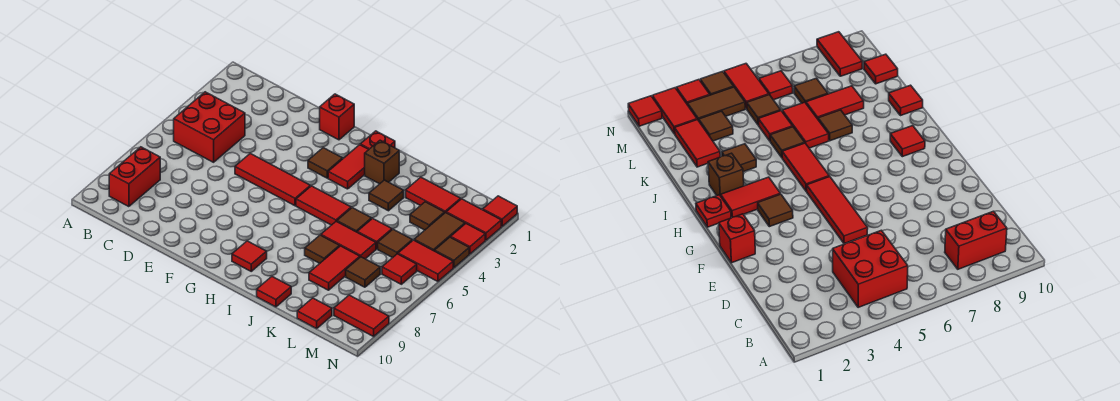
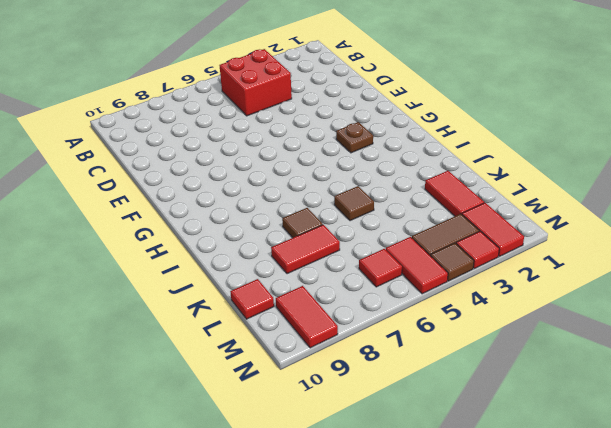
brown plate G3 level 1 -> brown tile G3 level 1
none -> red brick B8:B9 level 1
none -> red tile E5:G5 level 1
none -> red brick F1 level 1
none -> red plate H1 level 1

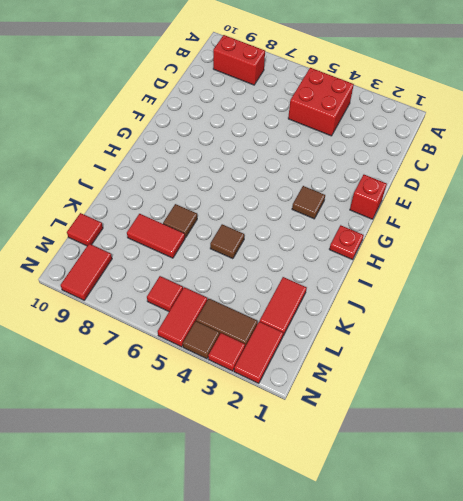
none -> red tile E5:G5 level 1
none -> red tile H2:H3 level 1
none -> red tile H5:I5 level 1
none -> red tile H9 level 1

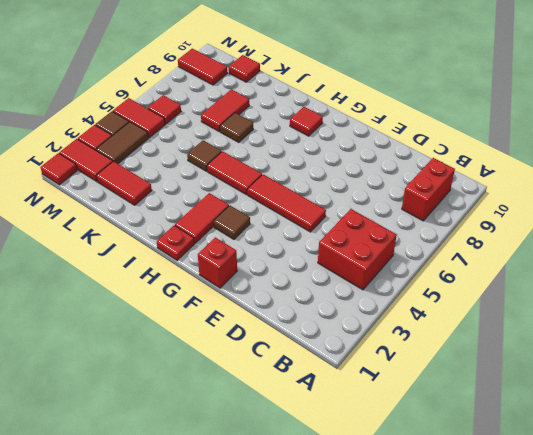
none -> brown brick I2 level 1
none -> brown tile J3 level 1
none -> red tile J6:K6 level 1
none -> red tile J10 level 1

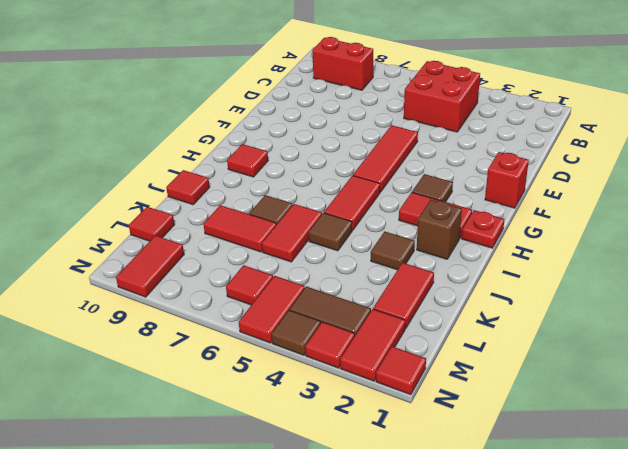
none -> red tile K5 level 1
none -> brown tile L3 level 1
none -> brown tile L5 level 1
none -> brown tile L7 level 1

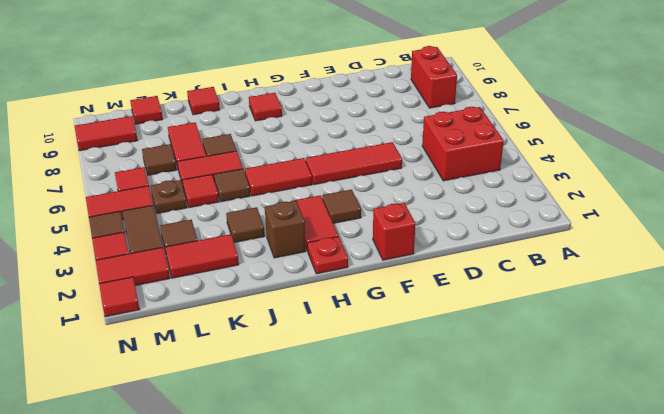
brown plate L5 level 1 -> brown tile L5 level 1

